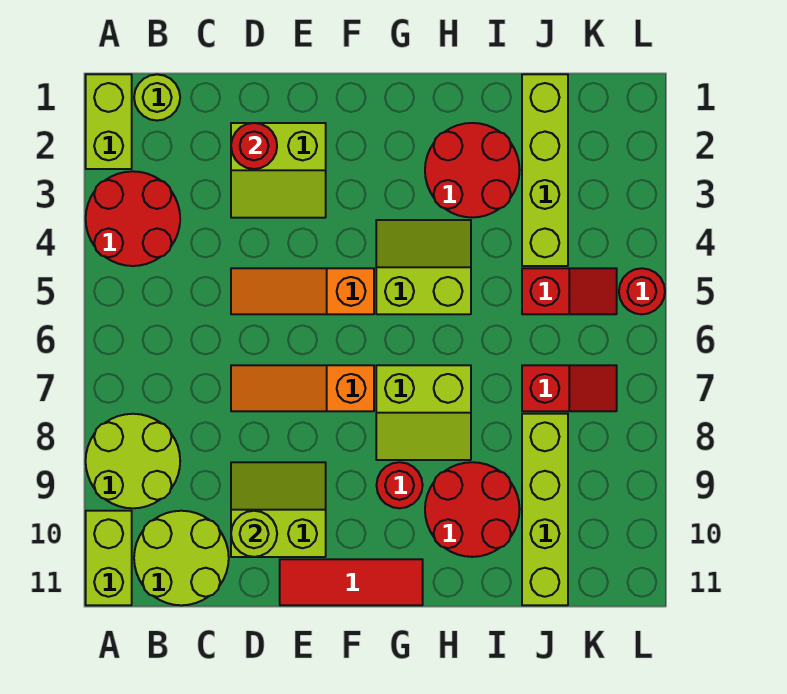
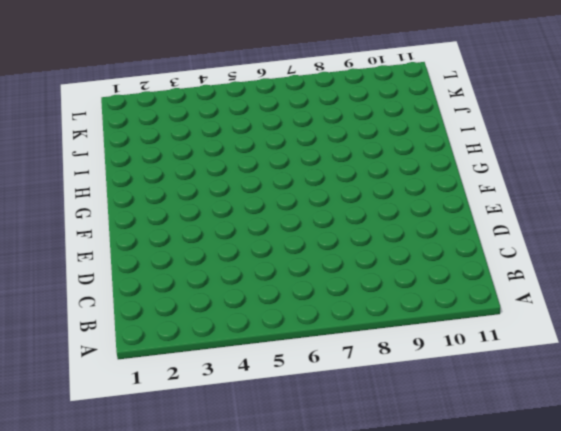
none -> lime brick A1:A2 level 1
none -> red round brick A3:B4 level 1
none -> lime round brick A8:B9 level 1

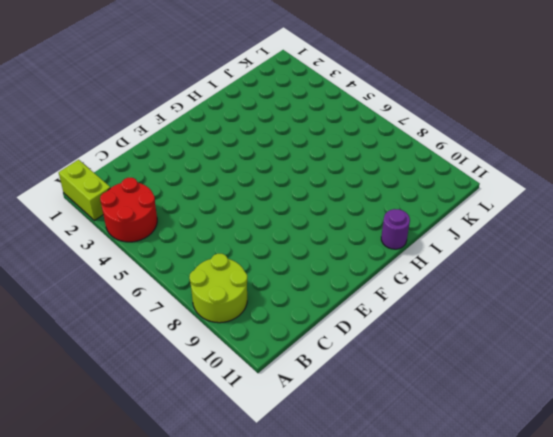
purple round brick H11 level 1 -> none
none -> lime brick A10:A11 level 1
none -> lime round brick B1 level 1
none -> lime round brick B10:C11 level 1

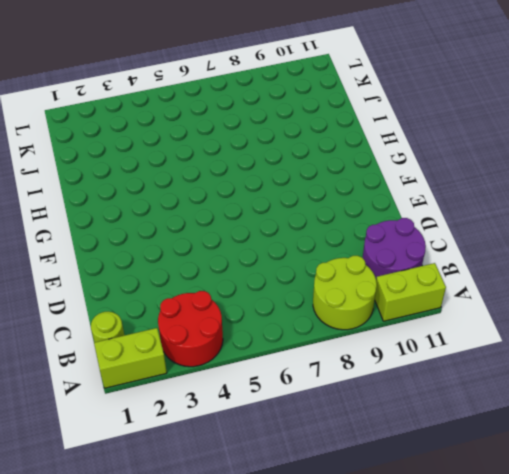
purple round brick B10:C11 level 1 -> lime round brick B10:C11 level 1
none -> lime slope D2:E3 level 1 top 2
none -> orange slope D5:F5 level 1 top F
none -> orange slope D7:F7 level 1 top F

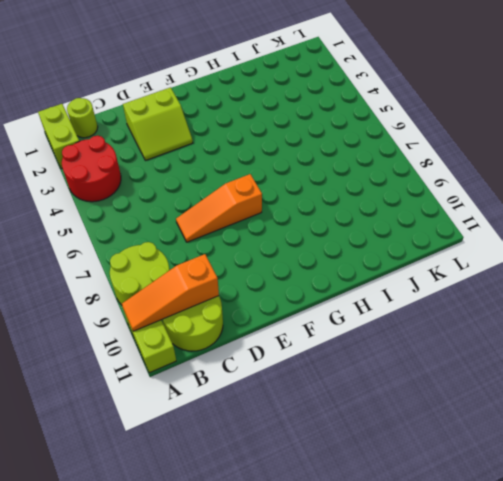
orange slope A10:C10 level 2 top C -> orange slope D5:F5 level 1 top F
none -> lime slope D9:E10 level 1 top 10
none -> red tile E11:G11 level 1
none -> lime slope G4:H5 level 1 top 5

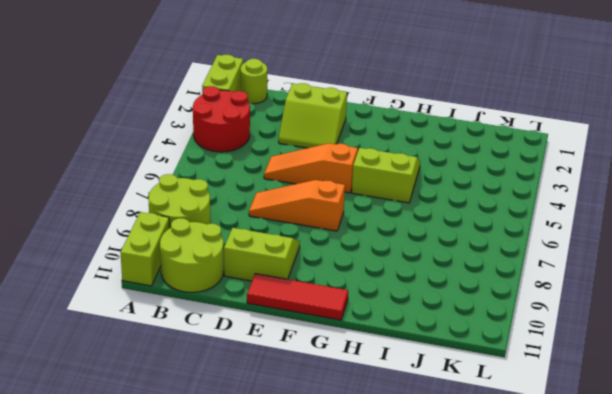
none -> lime slope G7:H8 level 1 top 7
none -> red round brick G9 level 1
none -> red round brick H2:I3 level 1

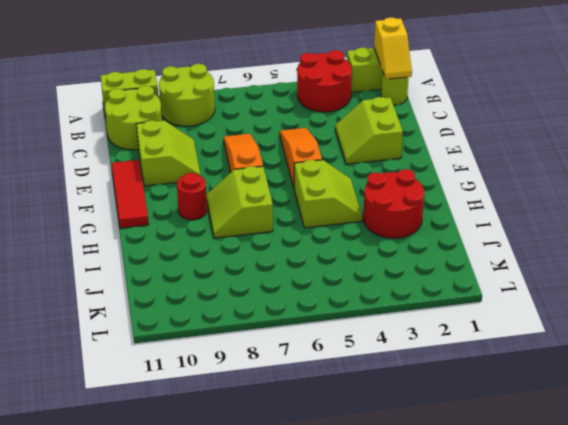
yellow slope A1:B1 level 2 top A -> none
none -> red round brick H9:I10 level 1
none -> lime brick J1:J4 level 1
none -> red slope J5:K5 level 1 top J

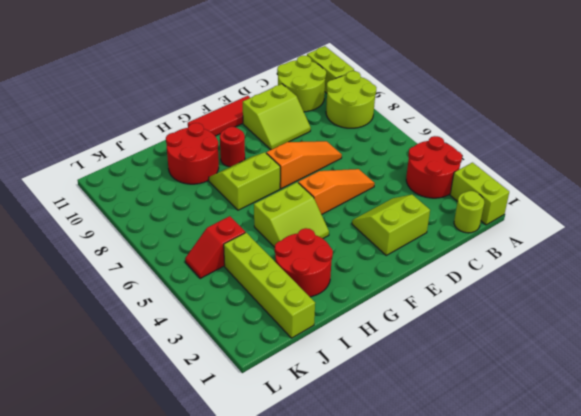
none -> red slope J7:K7 level 1 top J
none -> lime brick J8:J11 level 1
none -> red round brick L5 level 1

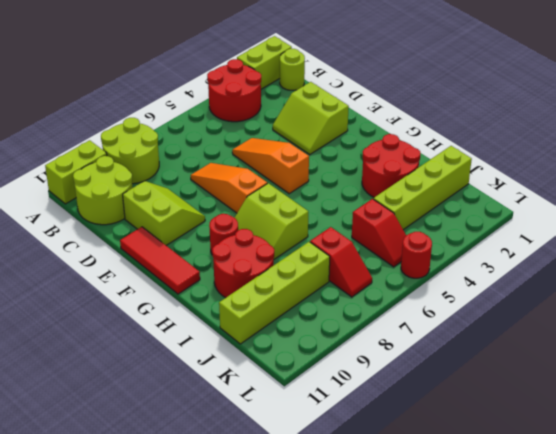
none -> lime slope G4:H5 level 1 top 5
none -> red round brick D2 level 2
none -> lime round brick D10 level 2

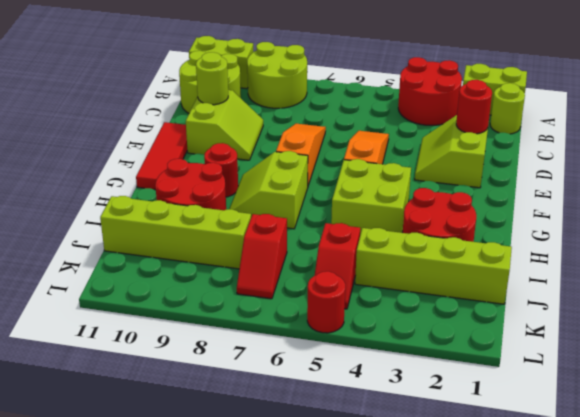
lime brick G4:H5 level 1 -> lime slope G4:H5 level 1 top 5

